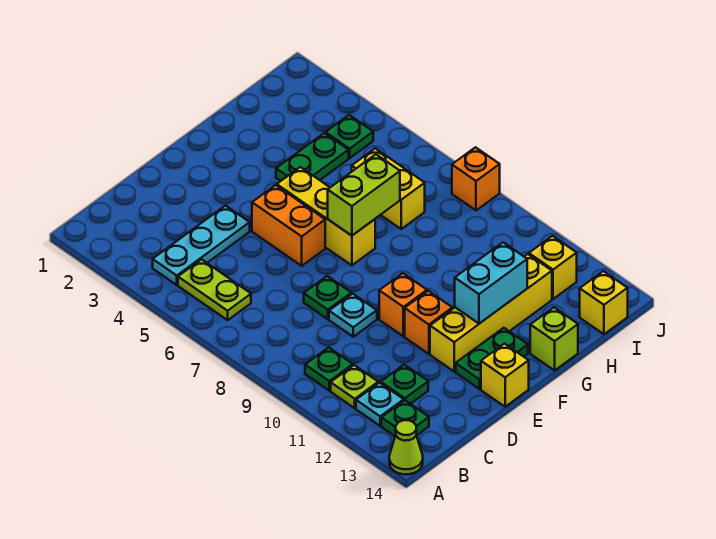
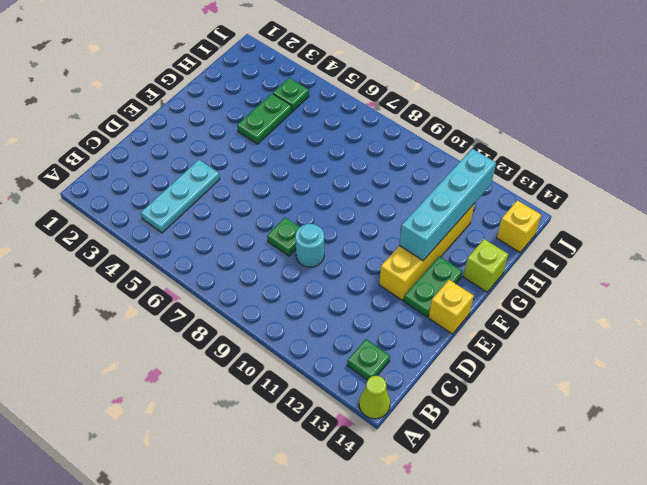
cyan round brick D9 level 1 -> cyan plate D9 level 1
cyan brick F12:I12 level 2 -> cyan brick F12:G12 level 2
none -> lime plate B5:B6 level 1
none -> green plate B10 level 1
none -> lime plate B11 level 1

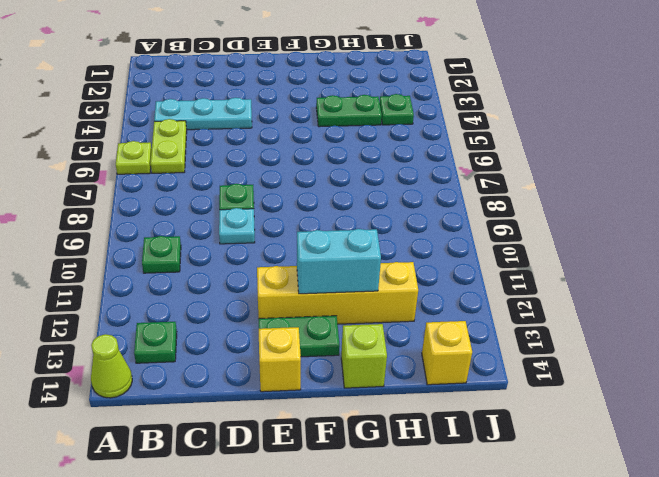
lime plate A6 level 1 -> lime plate B11 level 1
none -> cyan plate B12 level 1
none -> green plate C12 level 1
none -> orange brick E5:E6 level 1

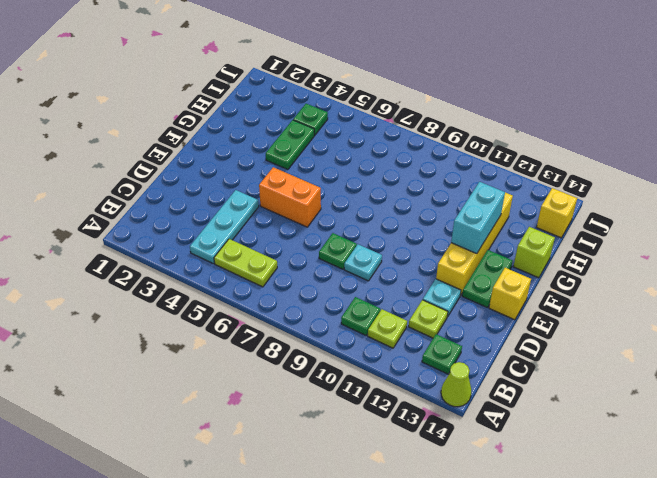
lime plate C12 level 1 -> green plate C12 level 1
cyan plate D12 level 1 -> cyan plate B12 level 1
none -> orange brick E10 level 1
none -> orange brick E11 level 1
none -> yellow brick F5:F7 level 1

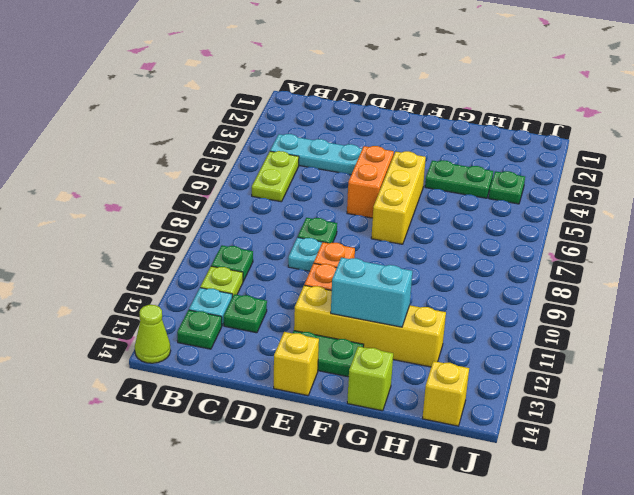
none -> yellow brick H6:H7 level 1
none -> yellow brick I12 level 1
none -> orange brick J8 level 1

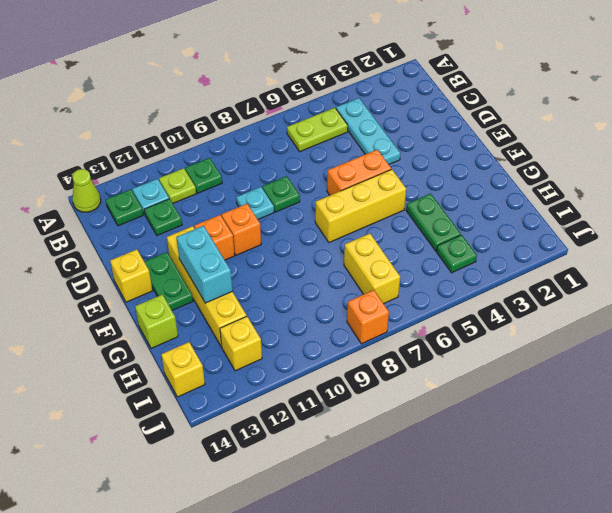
yellow brick H7:I7 level 1 -> yellow brick H6:H7 level 1
none -> lime brick F7:G7 level 2

